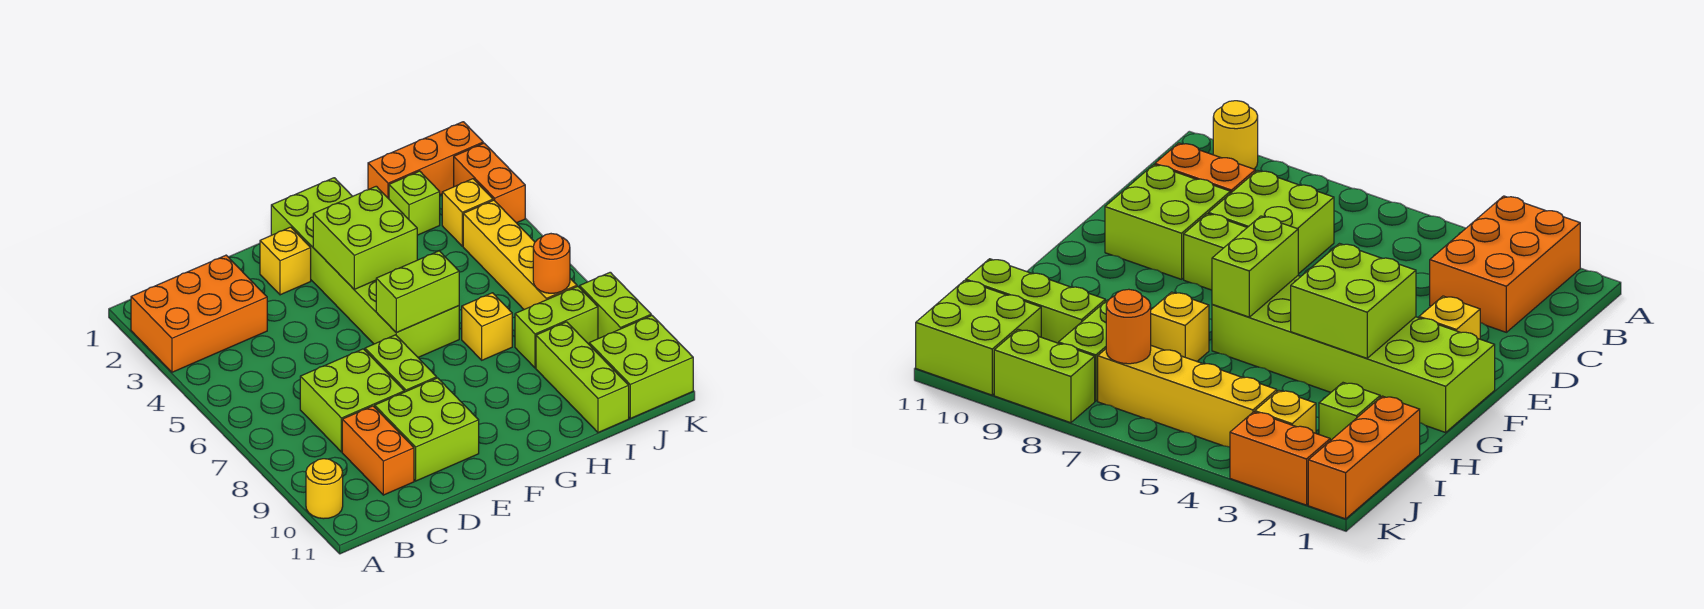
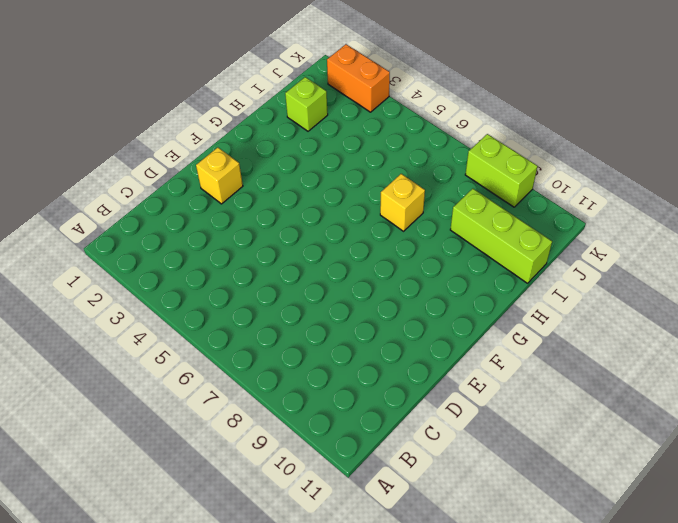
none -> orange brick A2:C3 level 1
none -> yellow round brick A10 level 1
none -> lime brick C7:D8 level 1

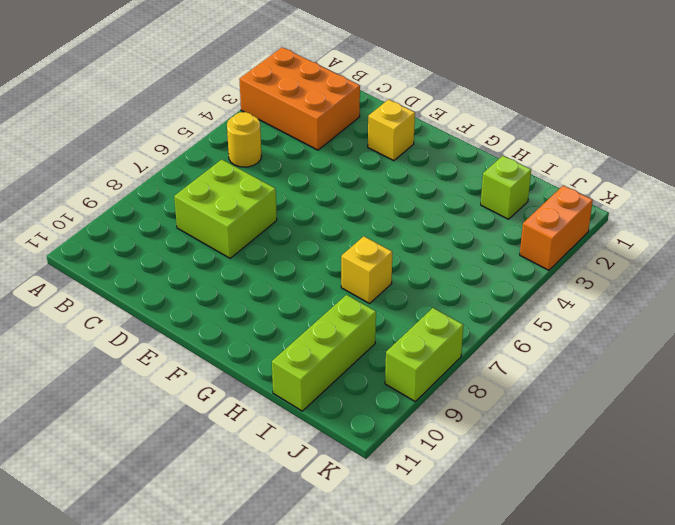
yellow round brick B5 level 1 -> yellow round brick A10 level 1
none -> orange brick C9:C10 level 1
none -> lime brick D9:E10 level 1
none -> lime brick E7:E8 level 1

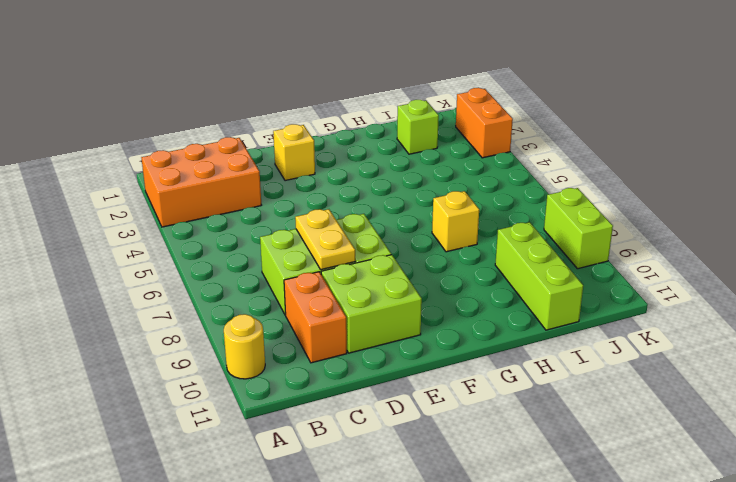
yellow plate D7:D8 level 2 -> none
none -> lime brick F1:G6 level 1
none -> orange brick I1:K1 level 1
none -> lime brick I8:J8 level 1

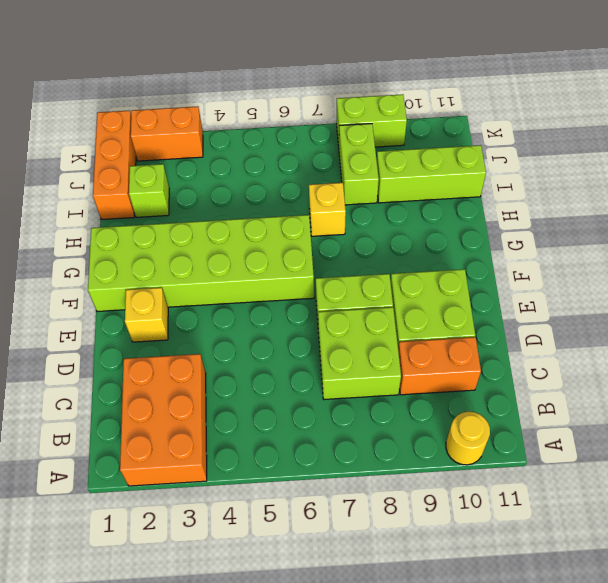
none -> yellow brick J3 level 1
none -> yellow brick J4:J7 level 1
none -> lime brick J10:K11 level 1

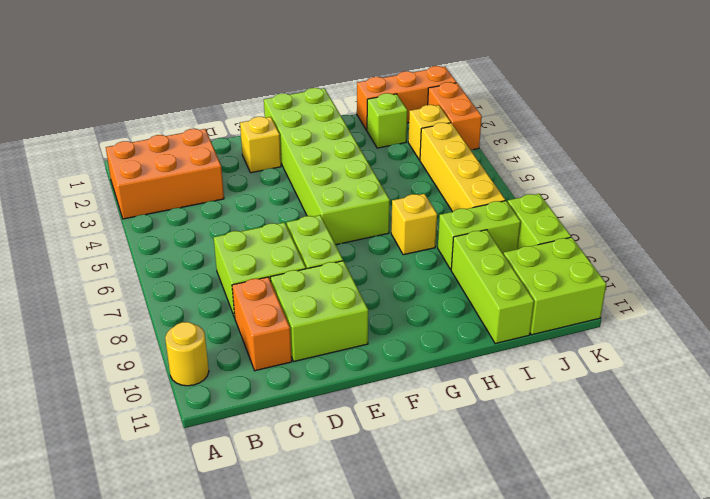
none -> lime brick F3:G4 level 2
none -> lime brick F6:G6 level 2
none -> orange round brick J7 level 2

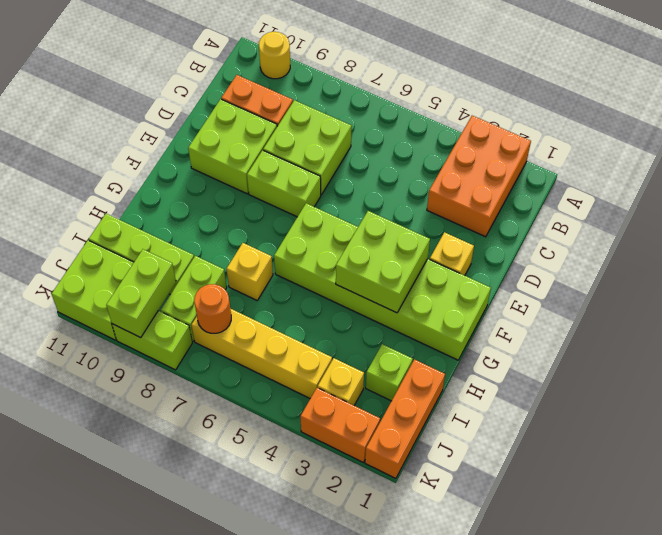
lime brick J9:K9 level 2 -> lime brick F6:G6 level 2

